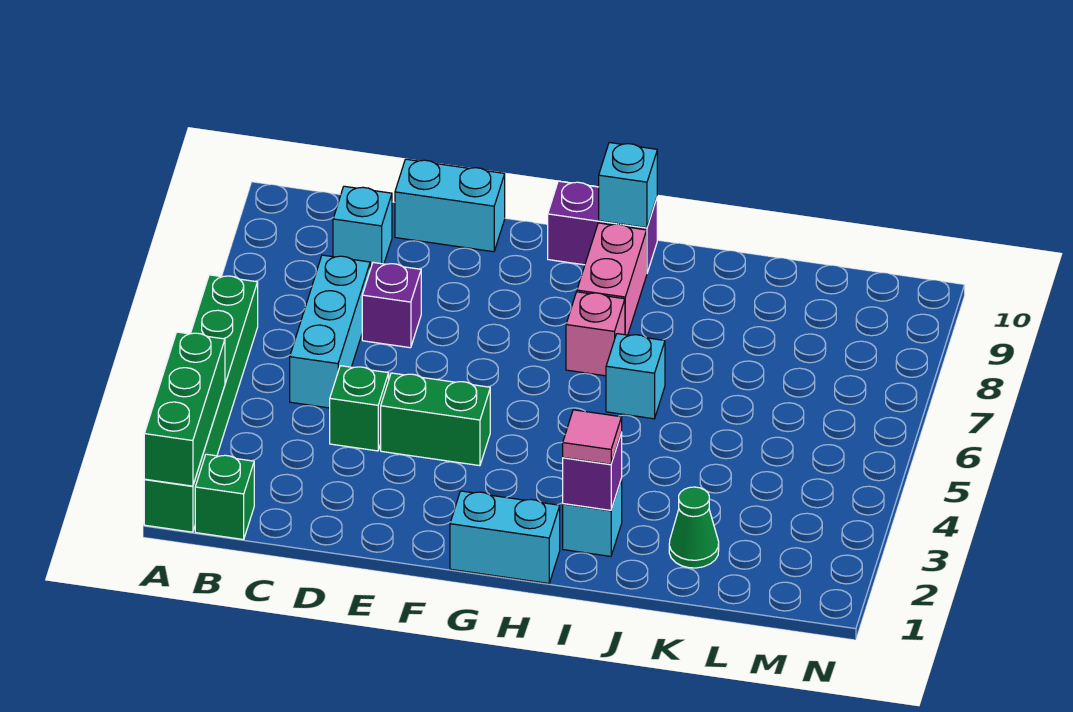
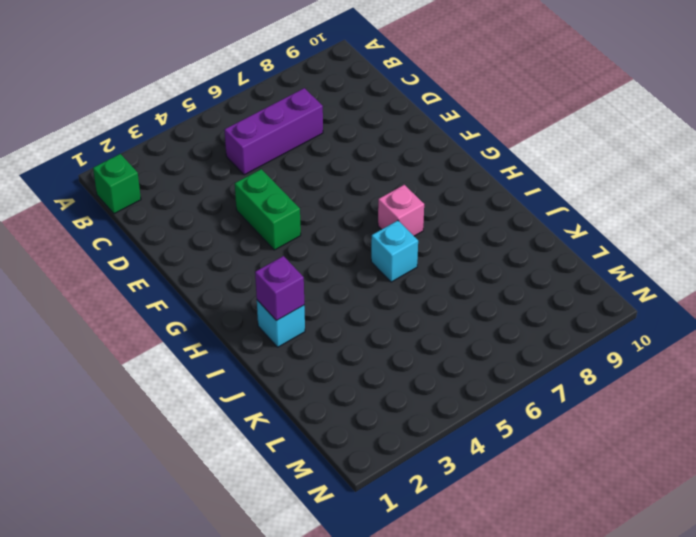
purple brick C5:C7 level 1 -> cyan brick C5:C7 level 1
none -> green brick A1:A6 level 1
none -> cyan brick C9 level 1
none -> green brick D4 level 1

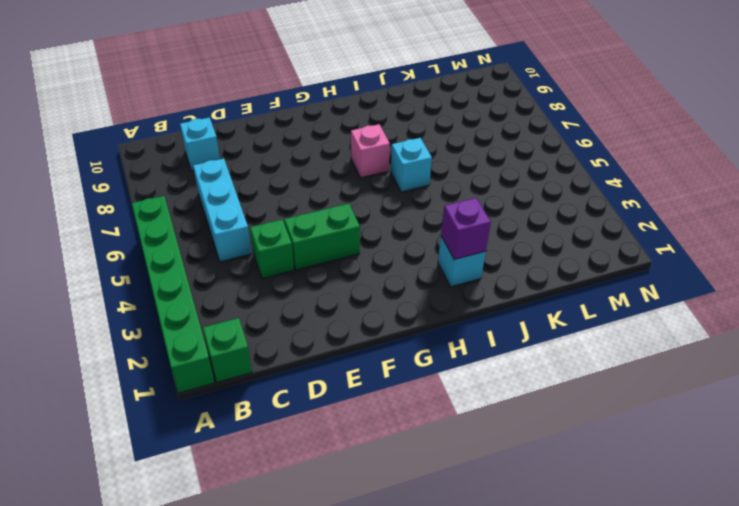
none -> purple brick D7 level 1
none -> cyan brick D10:E10 level 1
none -> cyan brick G1:H1 level 1

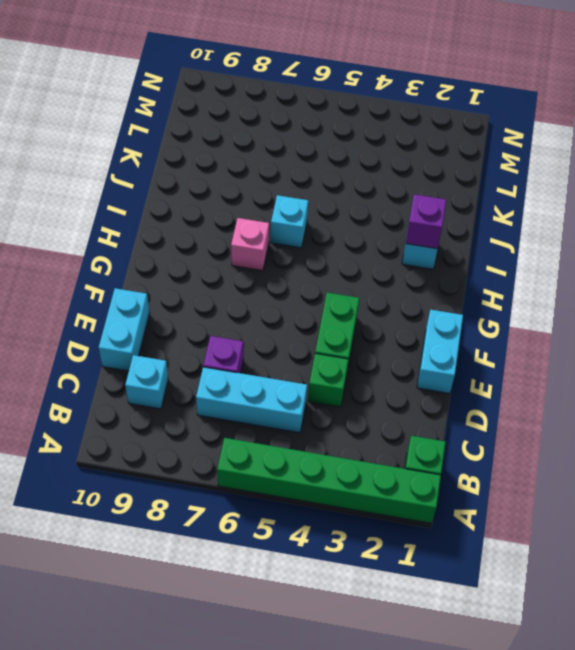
cyan brick E1:F1 level 1 -> cyan brick G1:H1 level 1
none -> purple brick G10:H10 level 1
none -> pink brick H8:H9 level 1
none -> green cone K2 level 1

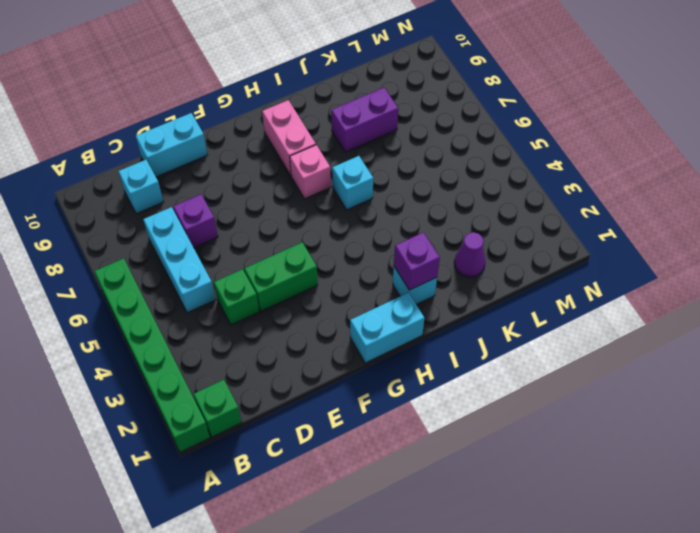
purple brick J8:K8 level 1 -> purple brick G10:H10 level 1
purple cone K2 level 1 -> green cone K2 level 1
none -> green brick A1:A3 level 2
none -> cyan brick H10 level 2
none -> pink tile I2 level 3

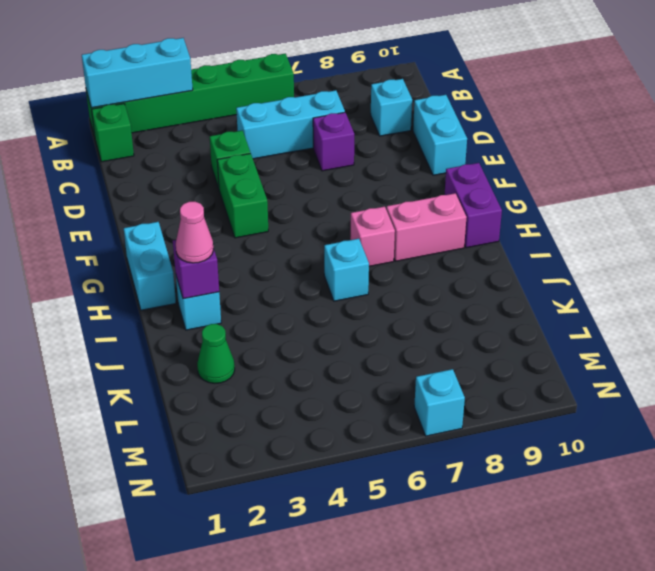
cyan brick A1:A3 level 2 -> green brick A1:A3 level 2
pink cone I2 level 3 -> pink tile I2 level 3
cyan brick N7 level 1 -> cyan brick H10 level 2

